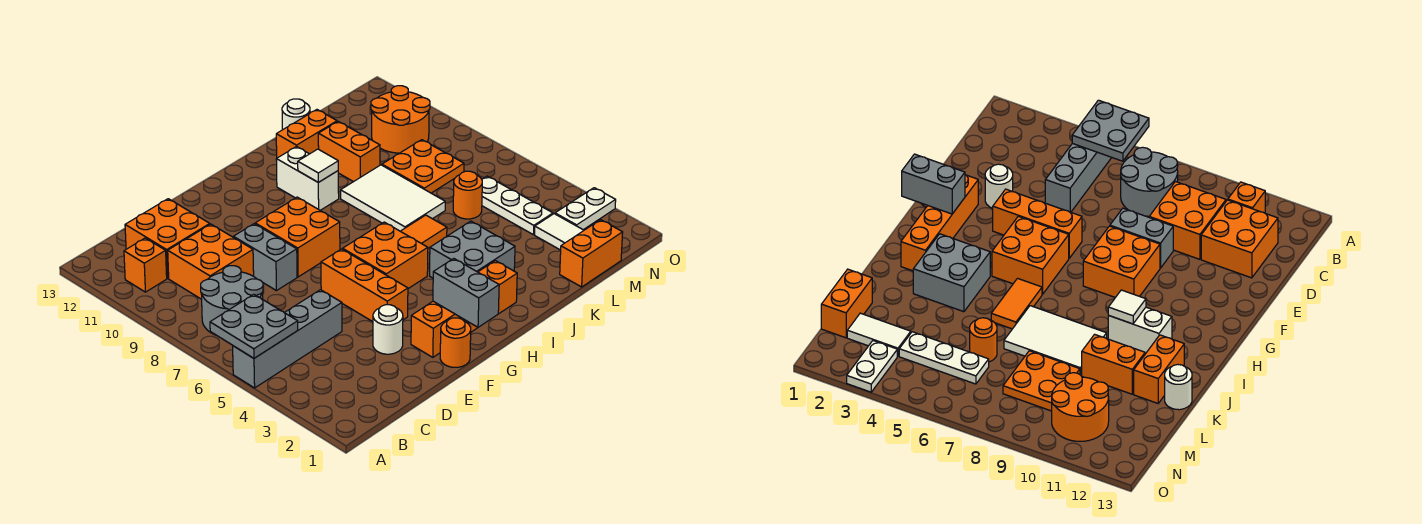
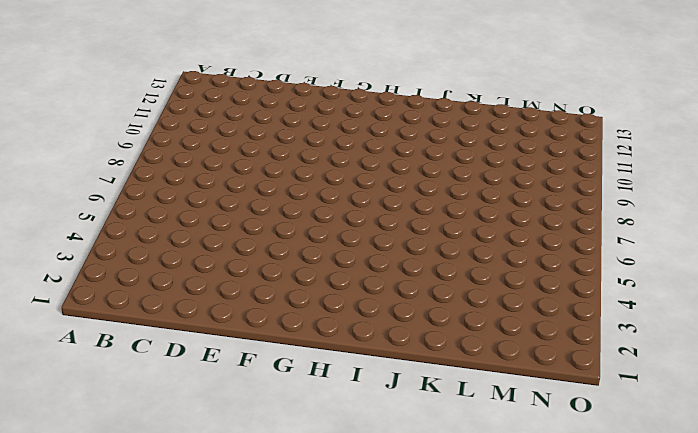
none -> grey brick A5:D5 level 1
none -> grey round brick B7:C8 level 1
none -> orange brick B11 level 1

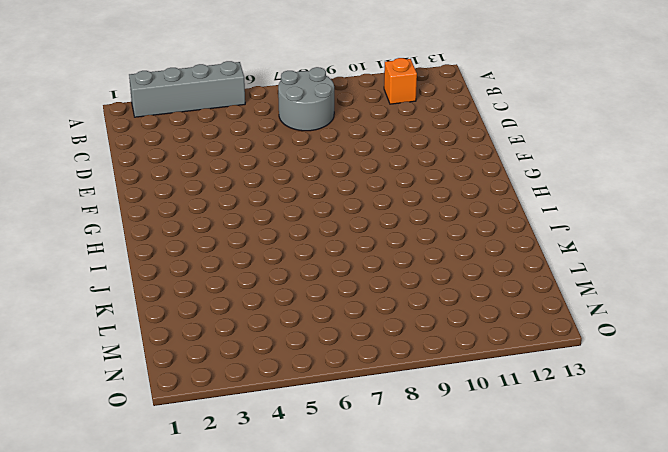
grey brick A2:A5 level 1 -> grey brick A5:D5 level 1
none -> orange brick C9:D10 level 1
none -> orange brick C11:D12 level 1
none -> white round brick E3 level 1

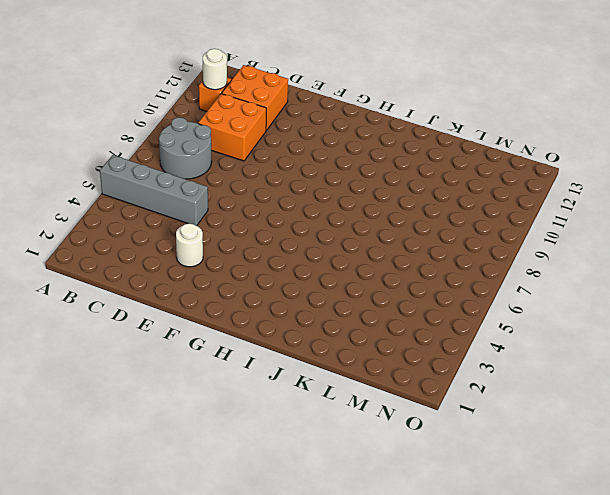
white round brick B11 level 2 -> white round brick K13 level 1
none -> grey brick E8:E9 level 1
none -> orange round brick F1 level 1
none -> orange brick F2:I2 level 1

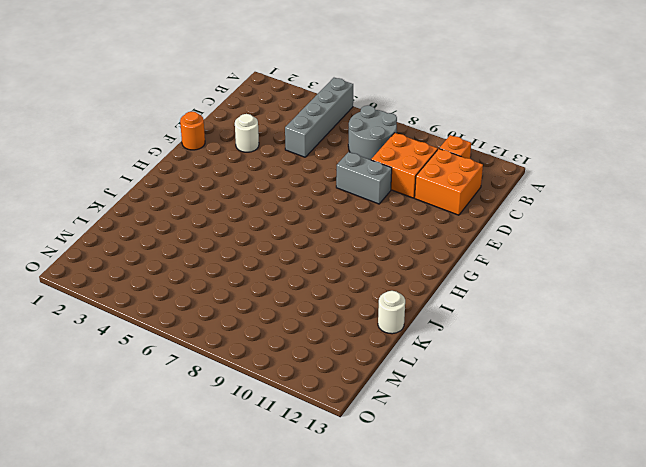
none -> orange brick F2:I2 level 1
none -> orange brick F4:F6 level 1
none -> orange brick F8:G9 level 1

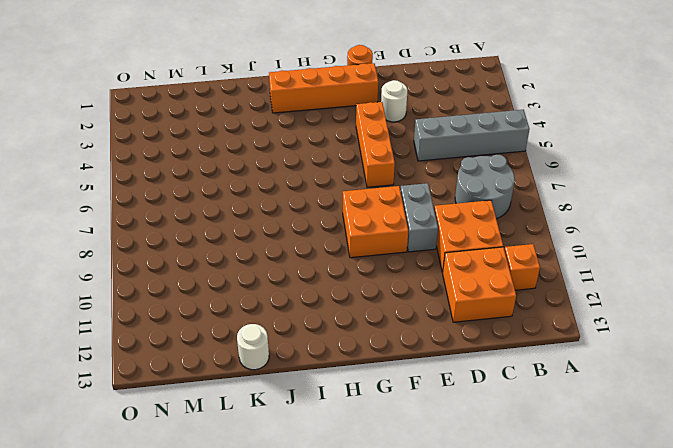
none -> orange brick G5:H6 level 1
none -> grey brick I3:J4 level 1
none -> orange tile I6:J6 level 1

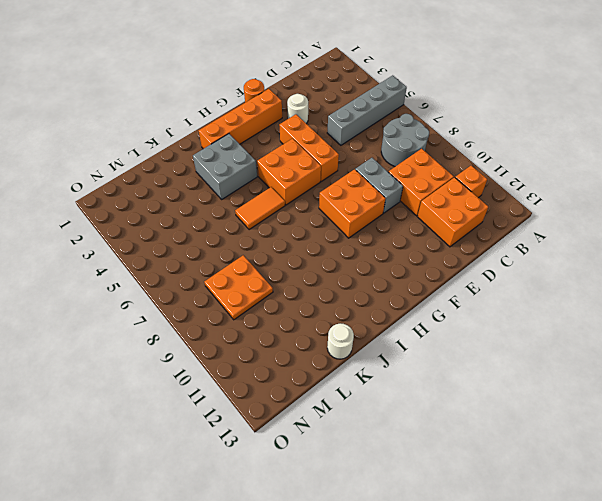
none -> white brick I10:I11 level 1
none -> white tile J7:K9 level 1
none -> orange brick J12:K12 level 1

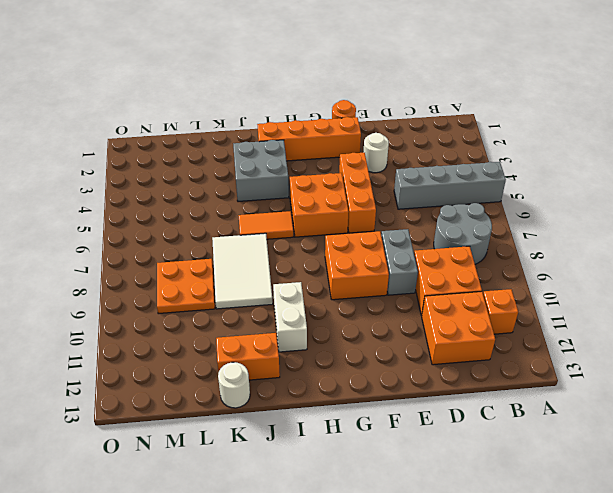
none -> orange brick K10:K11 level 1
none -> orange brick L1:M1 level 1
none -> orange round brick L6 level 1

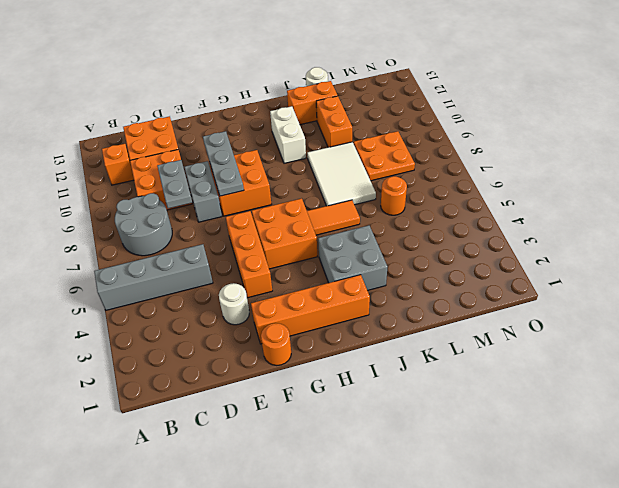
grey plate D8:D9 level 2 -> none
grey plate F8:F10 level 2 -> none
none -> orange brick L1:M1 level 1
none -> white tile M2:M3 level 1
none -> white plate M4:M6 level 1

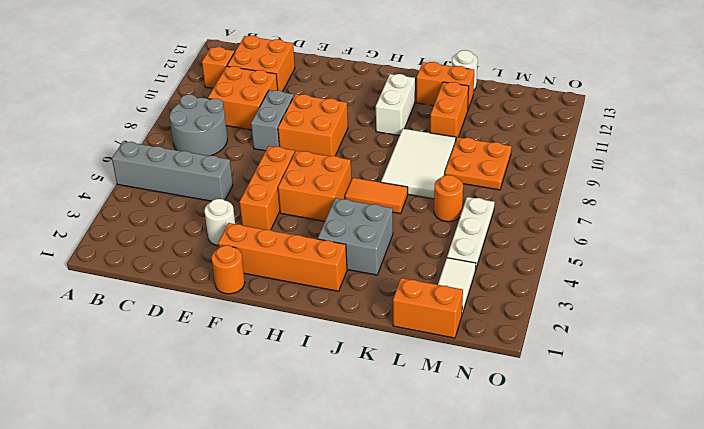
none -> orange round brick M10:N11 level 1
none -> white plate N3:O3 level 1
none -> grey plate A5:B6 level 2

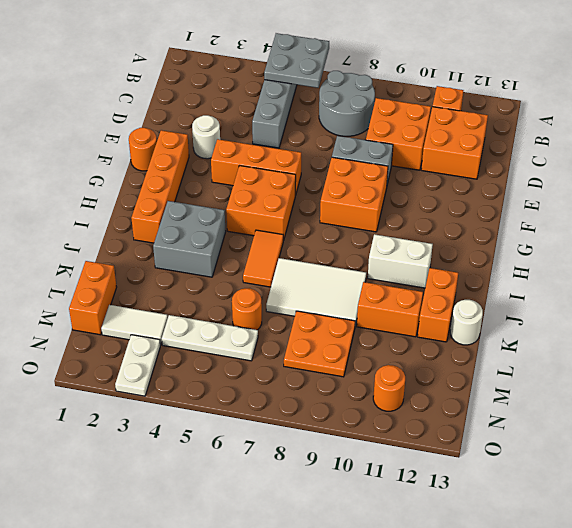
orange round brick N11 level 1 -> orange round brick M10:N11 level 1
none -> grey brick G1:G2 level 2
none -> white tile I10 level 2

